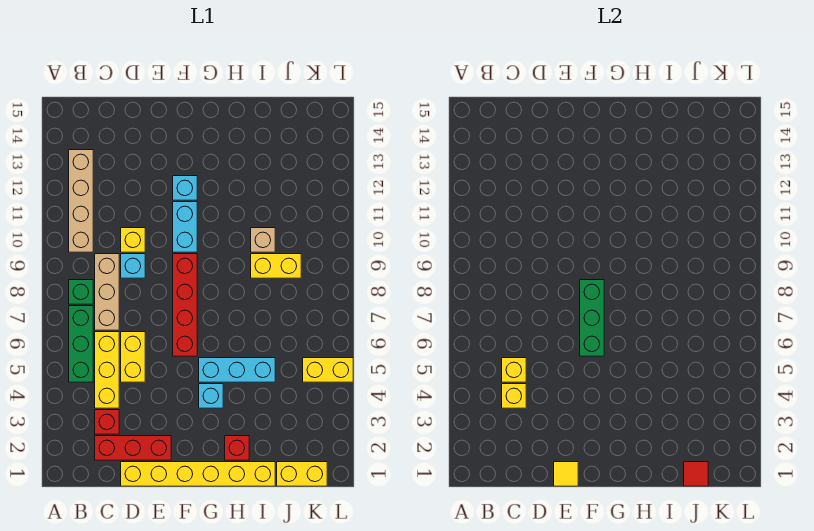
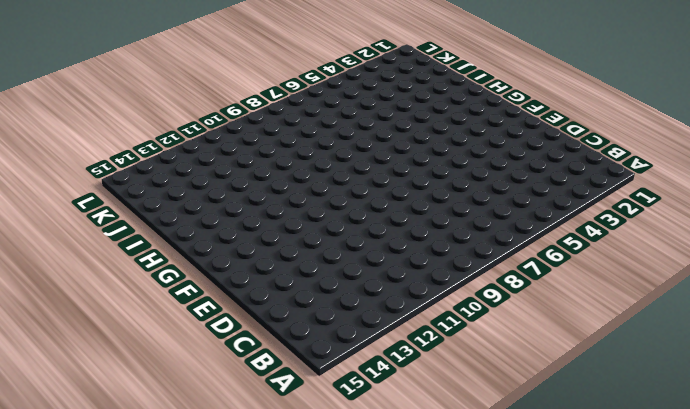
none -> green brick B5:B7 level 1
none -> green brick B8 level 1
none -> tan brick B10:B13 level 1

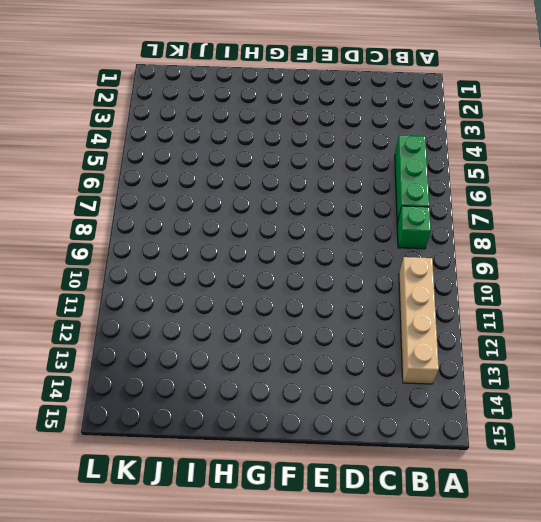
none -> red brick C2:E2 level 1
none -> red brick C3 level 1
none -> yellow brick C4:C6 level 1

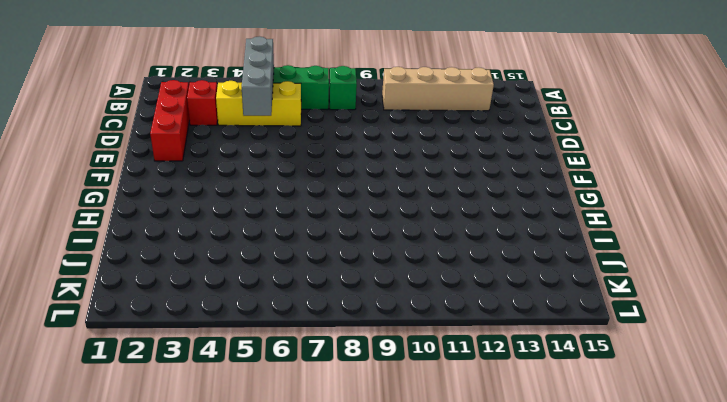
grey brick B5:D5 level 2 -> yellow brick C5 level 2
none -> tan brick C7:C9 level 1
none -> yellow brick D1:I1 level 1
none -> yellow brick D5:D6 level 1

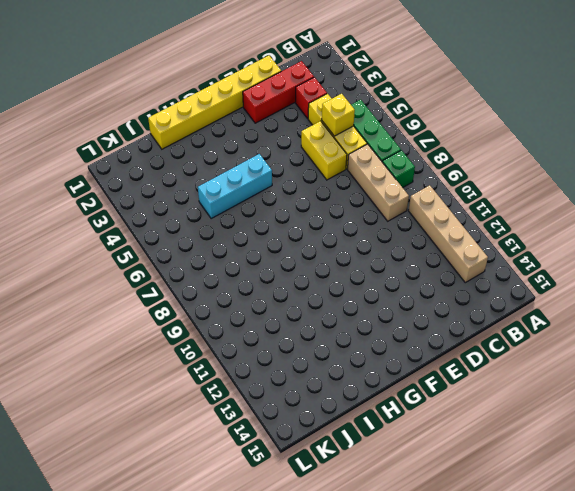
none -> cyan brick D9 level 1
none -> yellow brick D10 level 1
none -> red brick F6:F9 level 1

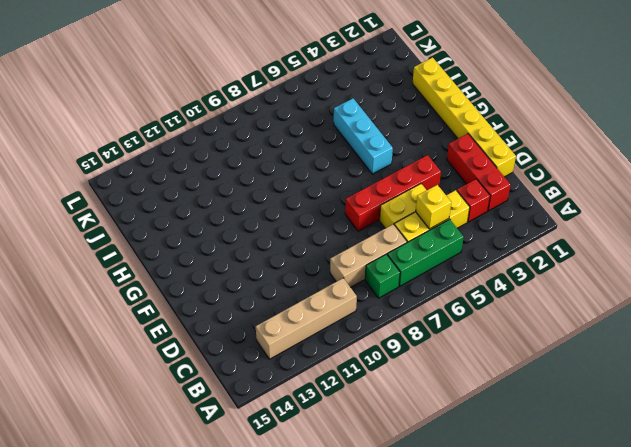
red brick E4:E7 level 1 -> red brick F6:F9 level 1
none -> cyan brick D9 level 1
none -> yellow brick D10 level 1
none -> cyan brick F10:F11 level 1

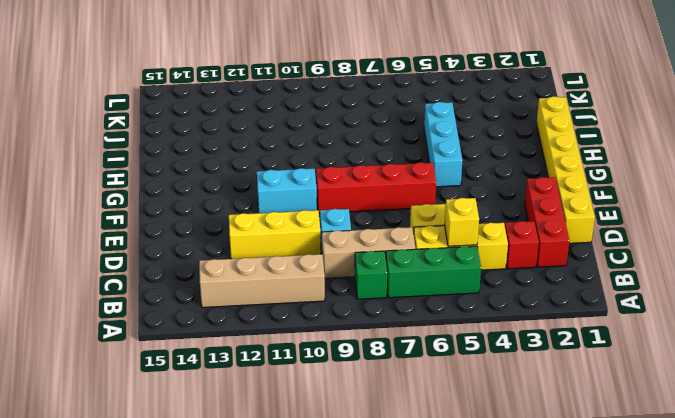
yellow brick D10:D12 level 1 -> yellow brick D10 level 1
none -> cyan brick F12 level 1
none -> cyan brick G4 level 1
none -> red brick H2 level 1

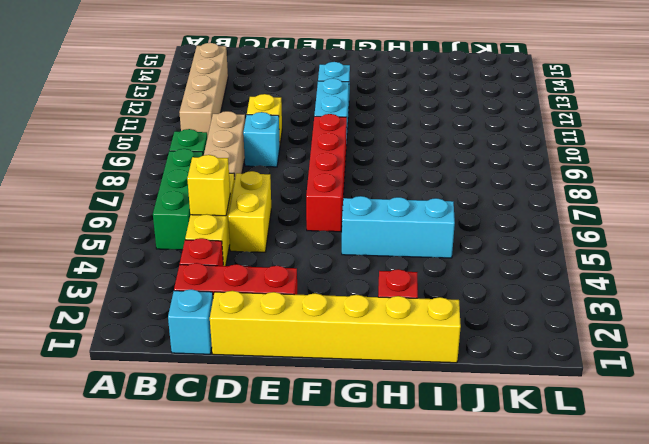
cyan brick C1 level 1 -> cyan brick G4 level 1
none -> yellow brick I9:J9 level 1
none -> tan brick I10 level 1
none -> yellow brick J1:K1 level 1

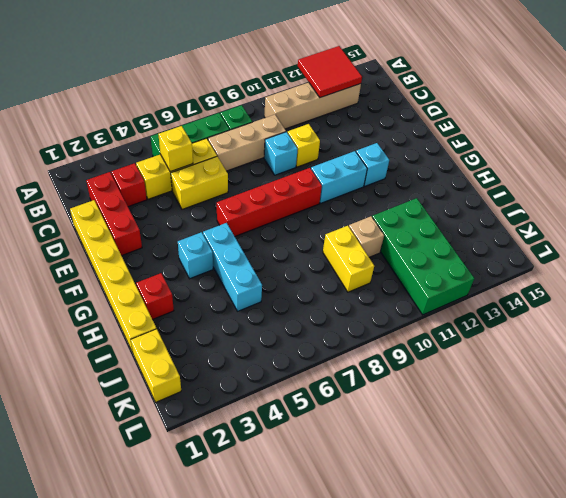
red tile A12:B13 level 2 -> none
green brick I11:L12 level 1 -> none
none -> yellow brick K5:L5 level 1
none -> yellow brick C4 level 2
none -> yellow tile E1 level 2

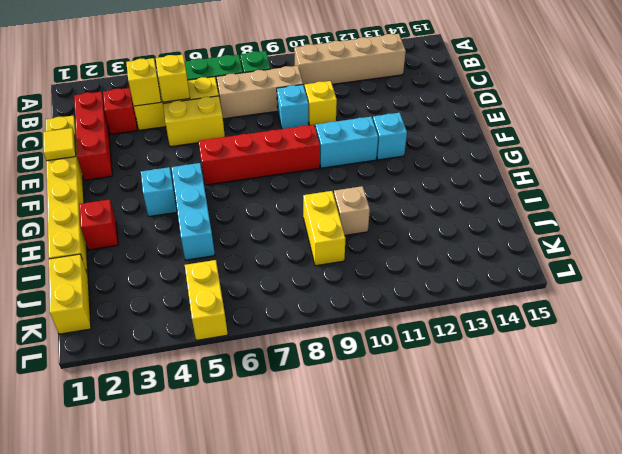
none -> green brick F6:F8 level 2
none -> red tile J1 level 2

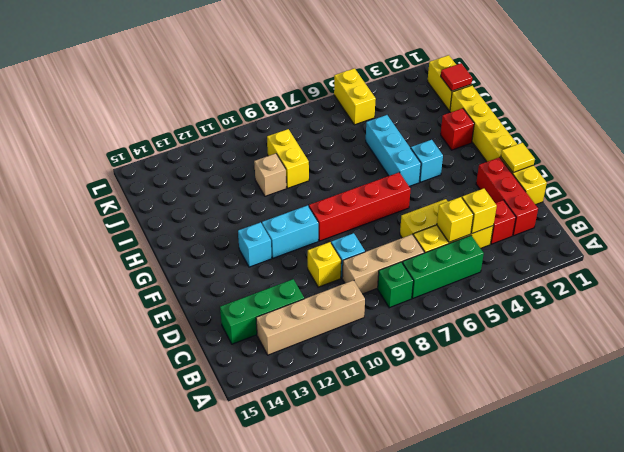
green brick C12:C14 level 1 -> green brick F6:F8 level 2

